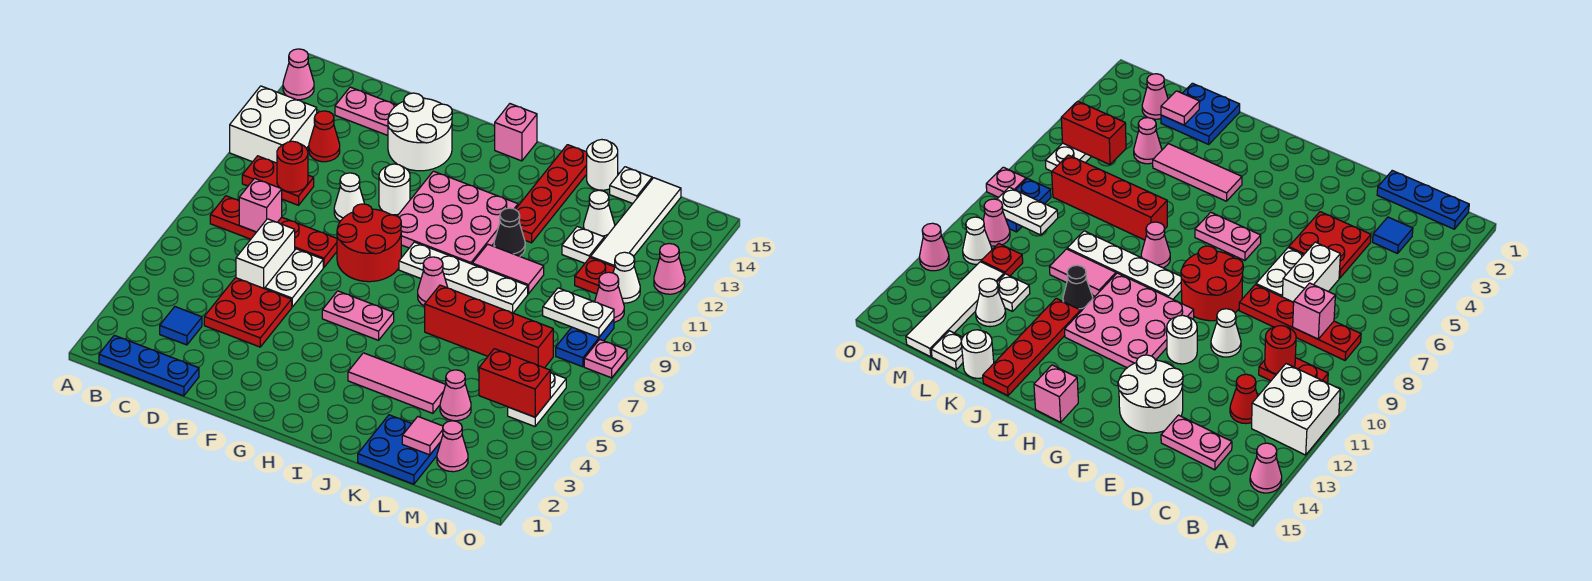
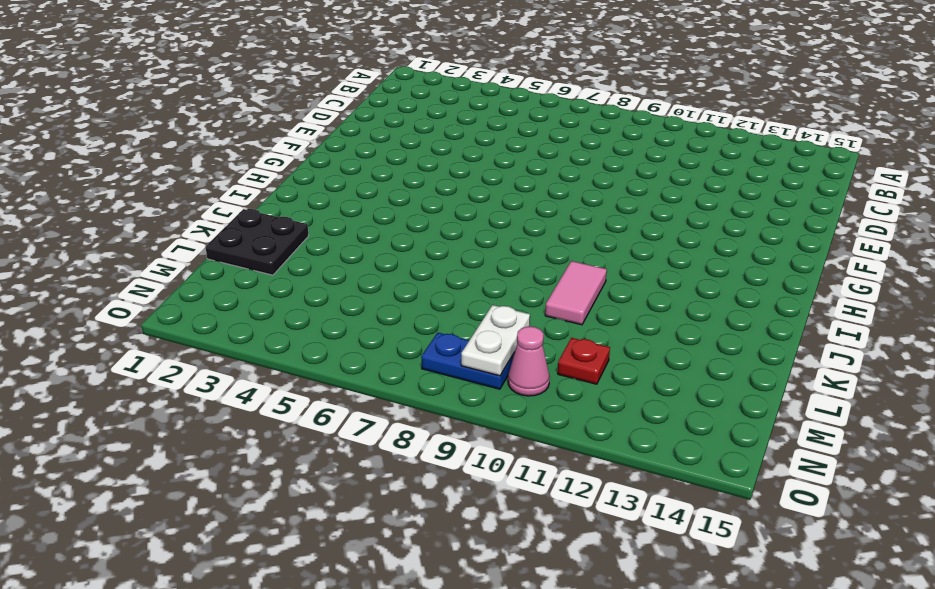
black plate K1:L2 level 1 -> blue plate K1:L2 level 1
none -> white brick A11:B12 level 1
none -> pink cone A14 level 1
none -> blue plate B1:D1 level 1
none -> red plate B8:E8 level 1

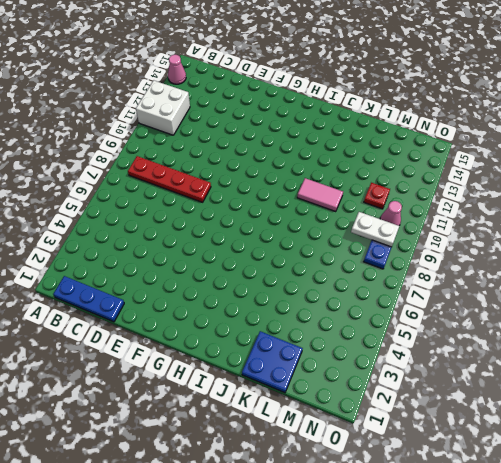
none -> red plate B10:C10 level 1
none -> blue tile C3 level 1
none -> red cone C12 level 1
none -> pink plate C14:D14 level 1

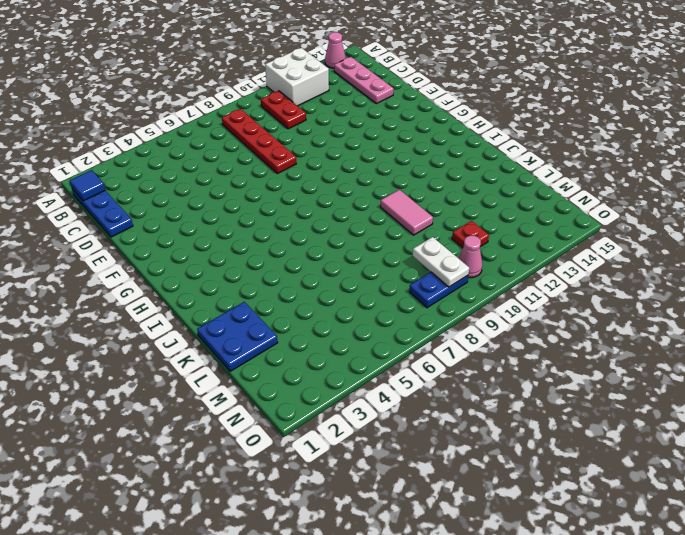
blue tile B1 level 2 -> blue tile C3 level 1
pink plate B14:D14 level 1 -> pink plate C14:D14 level 1
none -> red cone C12 level 1
none -> red plate D4:E5 level 1
none -> white brick D6:D7 level 1
none -> white plate E6:E7 level 1

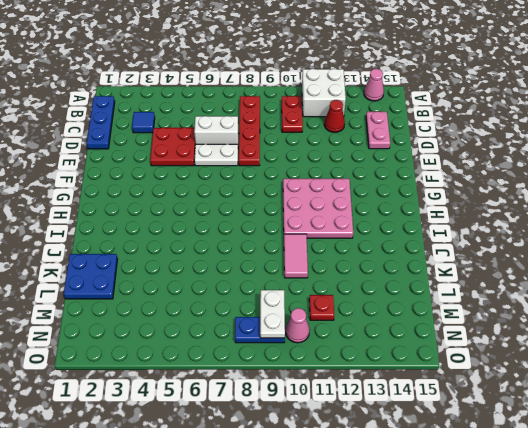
none -> white cone E10 level 1
none -> white round brick E13:F14 level 1
none -> red round brick F8:G9 level 1
none -> white round brick F11 level 1

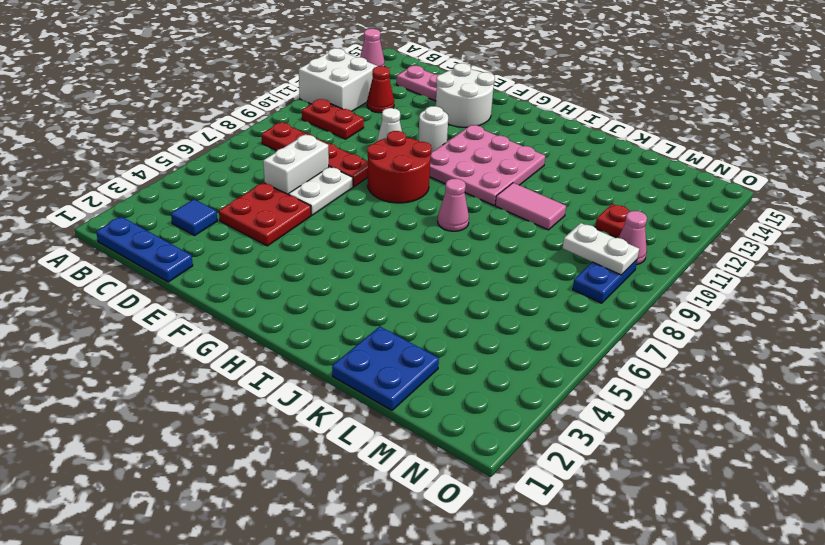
none -> pink plate G6:H6 level 1
none -> white plate H9:K9 level 1
none -> pink brick H15 level 1
none -> pink tile I4:K4 level 1

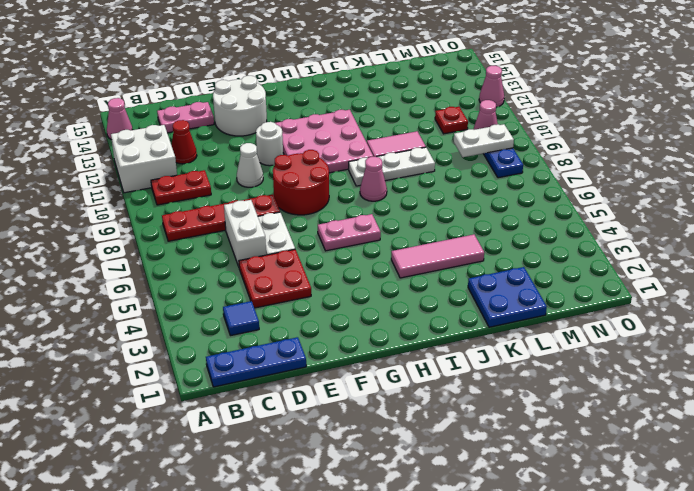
white plate I9:K9 level 1 -> white plate H9:K9 level 1
none -> pink brick H15 level 1
none -> red brick J7:M7 level 1
none -> black cone J11 level 1
none -> red plate J12:J15 level 1

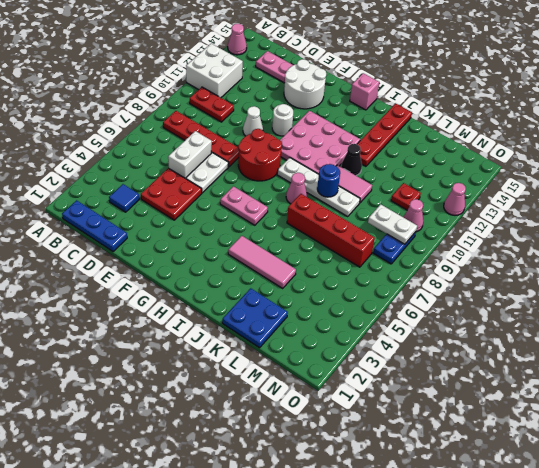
blue round brick J9 level 2 -> none
none -> red cone C12 level 1
none -> white round brick K15 level 1
none -> pink cone L4 level 1
none -> white plate L12 level 1

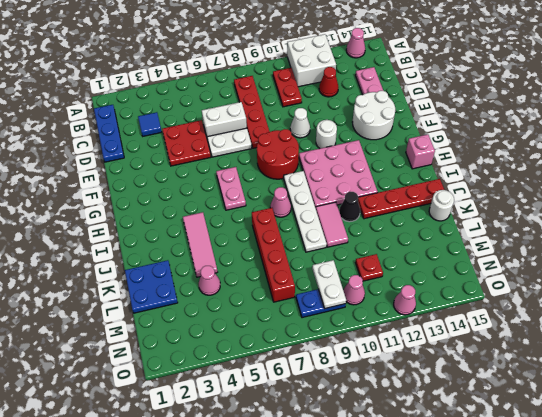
none -> white plate L12 level 1
none -> white cone L13 level 1
none -> white plate L15 level 1
none -> pink cone M2 level 1

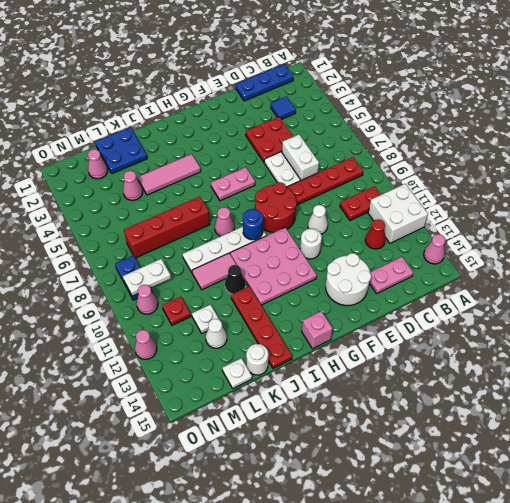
blue round brick H9 level 2 -> none
none -> white tile M12:M15 level 1
none -> white plate N5:N6 level 1
none -> white cone N11 level 1
none -> pink plate O8 level 1

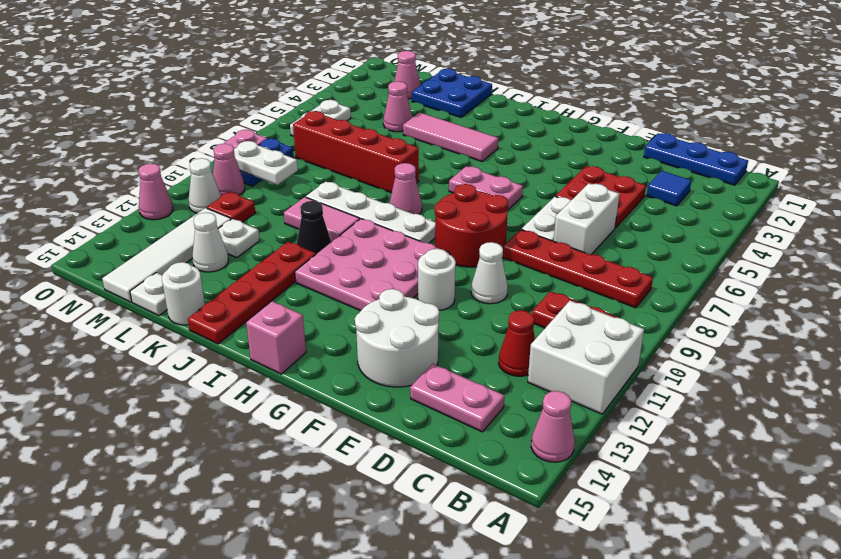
none -> pink brick C8 level 2
none -> red round brick C10 level 2
none -> pink tile L2 level 2
none -> red brick M5:N5 level 2

